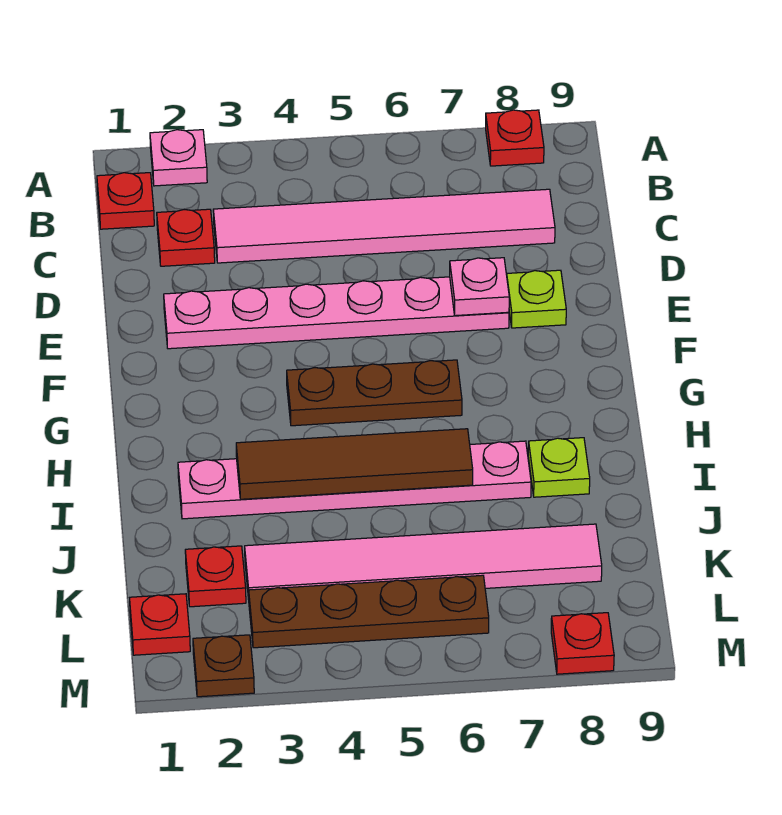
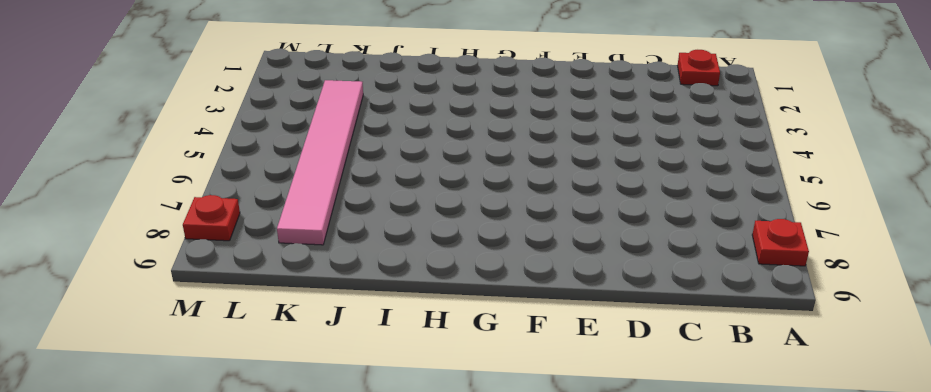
none -> pink plate A2 level 1
none -> red plate C2 level 1
none -> pink tile C3:C8 level 1

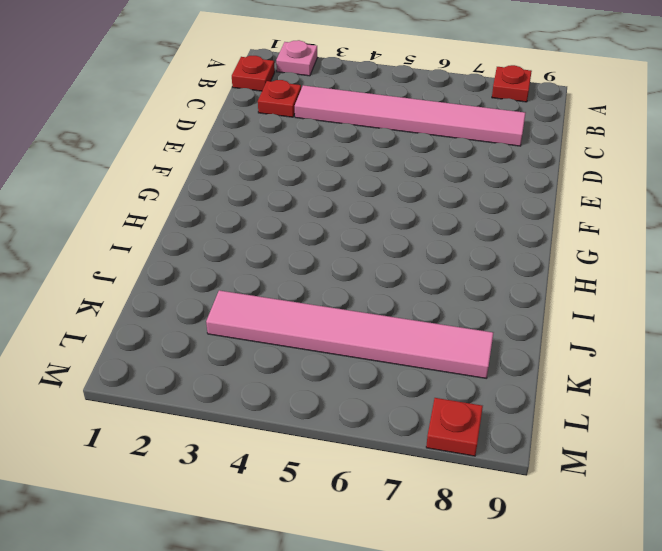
none -> pink plate E2:E7 level 1
none -> lime plate E8 level 1
none -> brown plate G4:G6 level 1

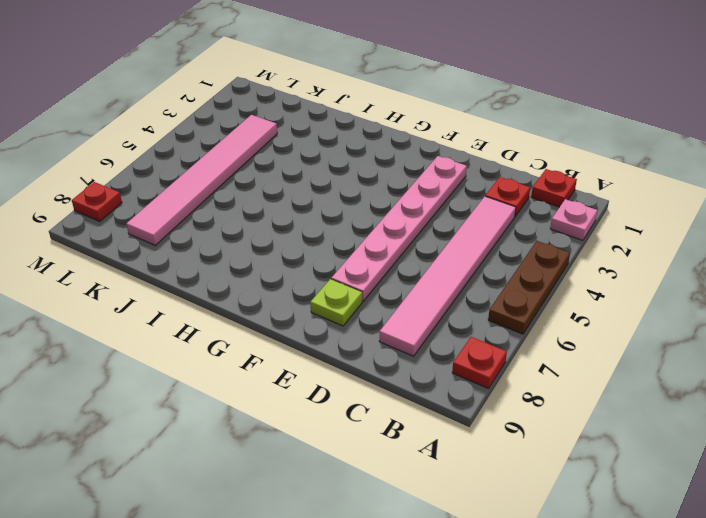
brown plate A4:A6 level 1 -> brown plate G4:G6 level 1
none -> pink plate I2:I7 level 1
none -> lime plate I8 level 1
none -> red plate K2 level 1

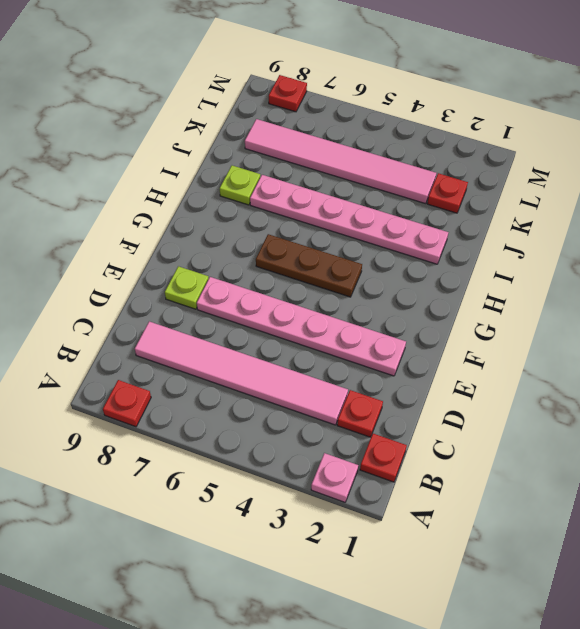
none -> red plate L1 level 1
none -> brown plate L3:L6 level 1
none -> brown plate M2 level 1

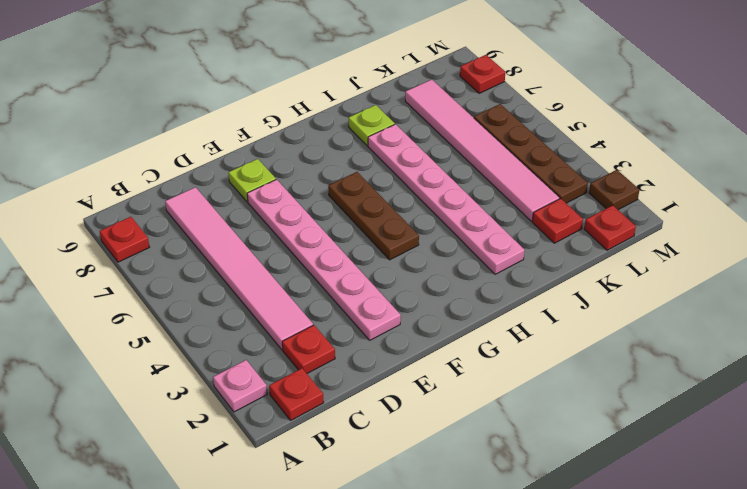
none -> pink plate E7 level 2
none -> brown tile I3:I6 level 2

